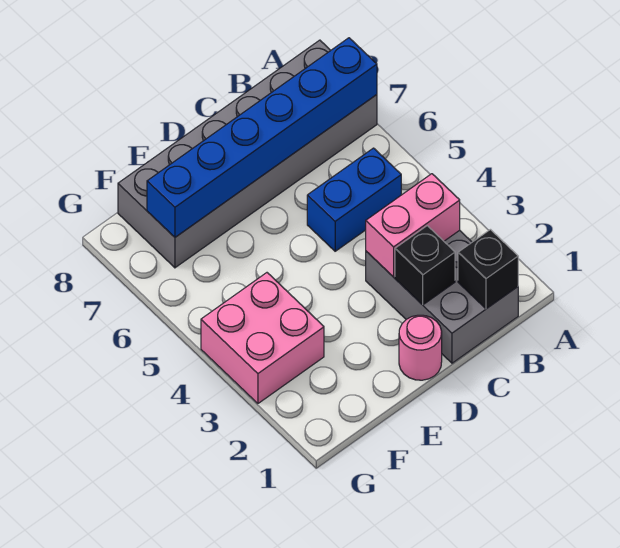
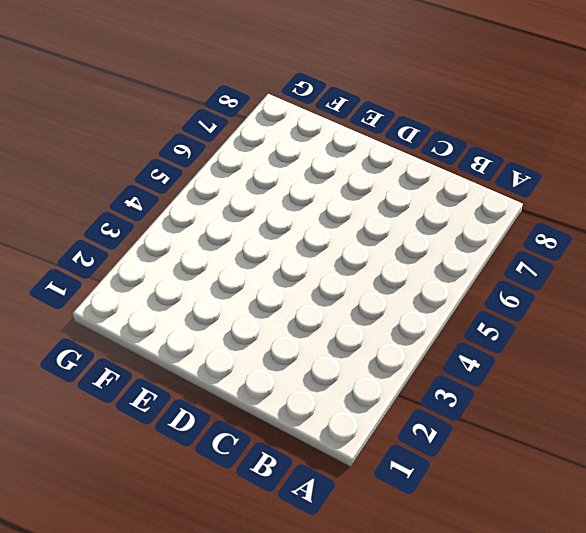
none -> grey brick A7:F8 level 1
none -> grey brick B1:C3 level 1

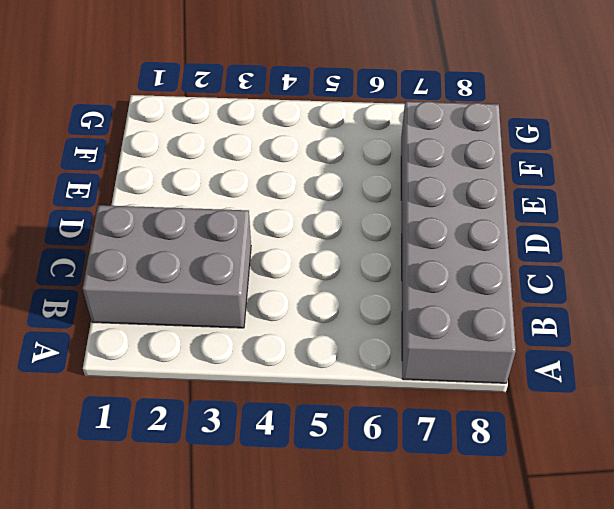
none -> blue brick B5:C5 level 1
none -> pink round brick D1 level 1

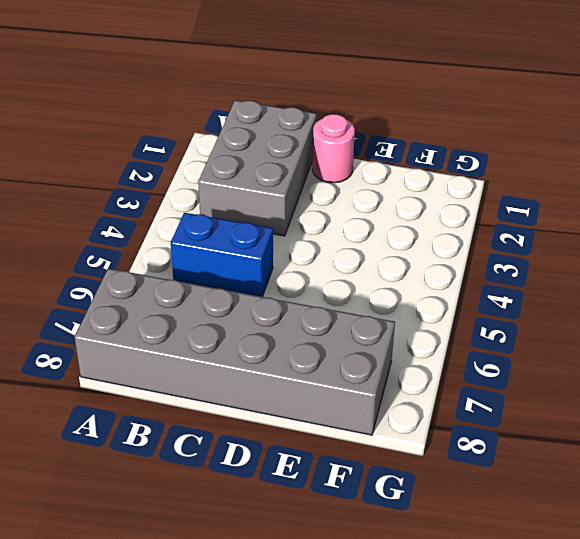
none -> pink brick F3:G4 level 1
none -> blue brick A7:F7 level 2

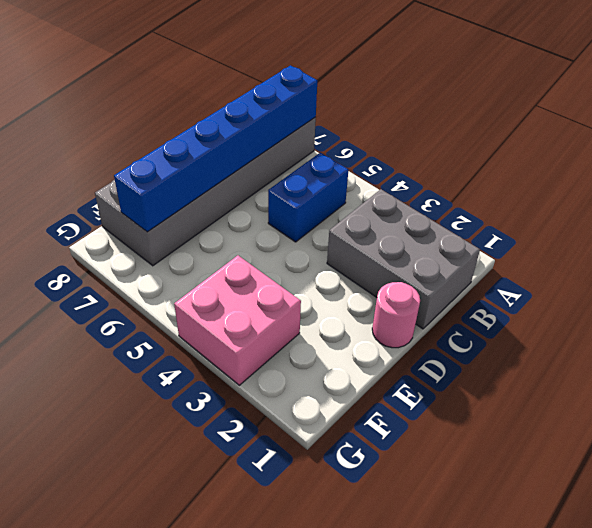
none -> black brick B1 level 2
none -> pink brick B3:C3 level 2

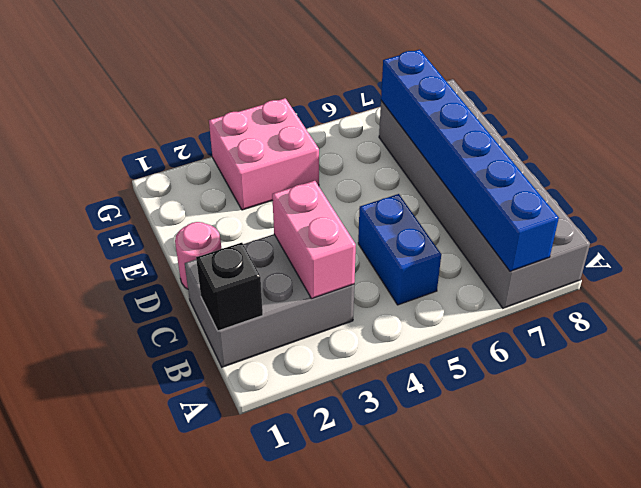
none -> black brick C2 level 2

